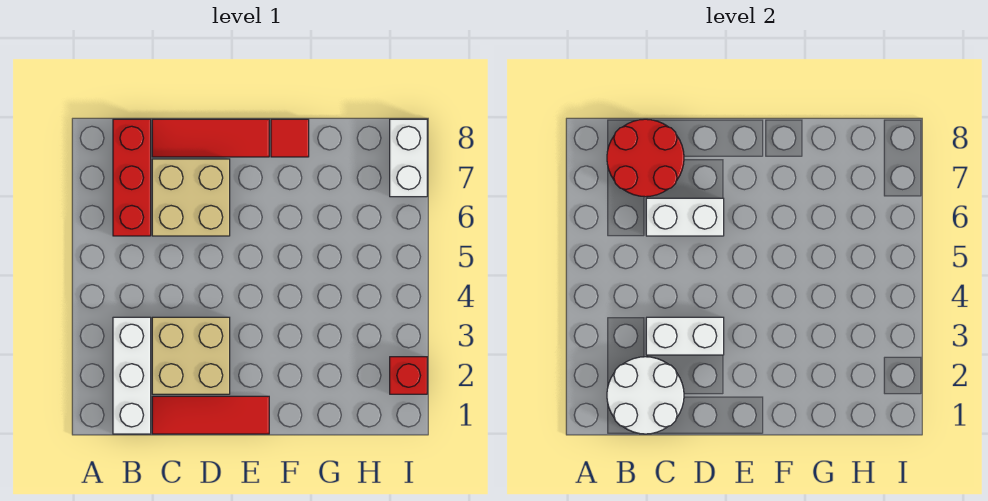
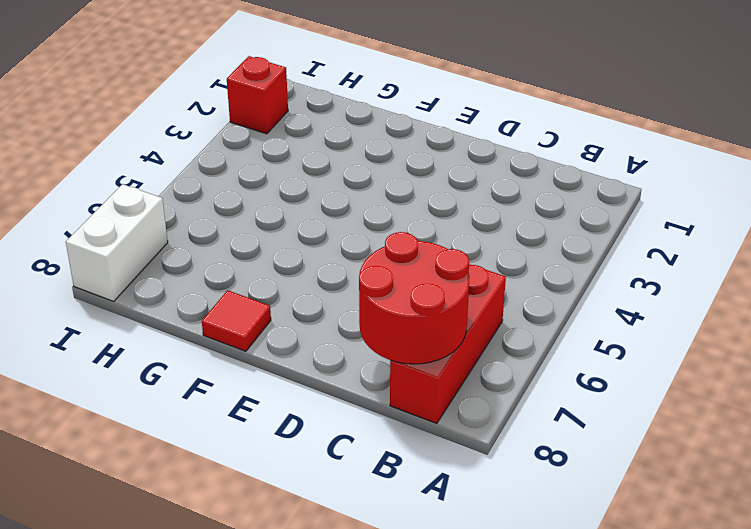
none -> white brick B1:B3 level 1
none -> red tile C1:E1 level 1
none -> tan brick C2:D3 level 1

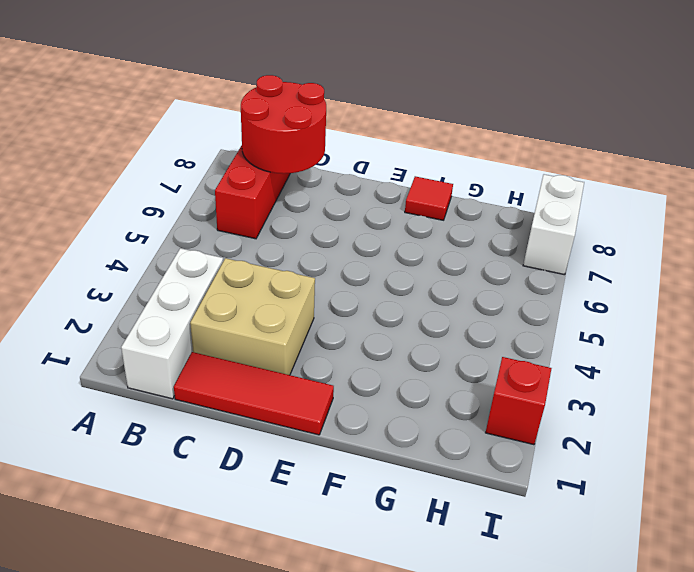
none -> tan brick C6:D7 level 1
none -> red tile C8:E8 level 1
none -> white round brick B1:C2 level 2

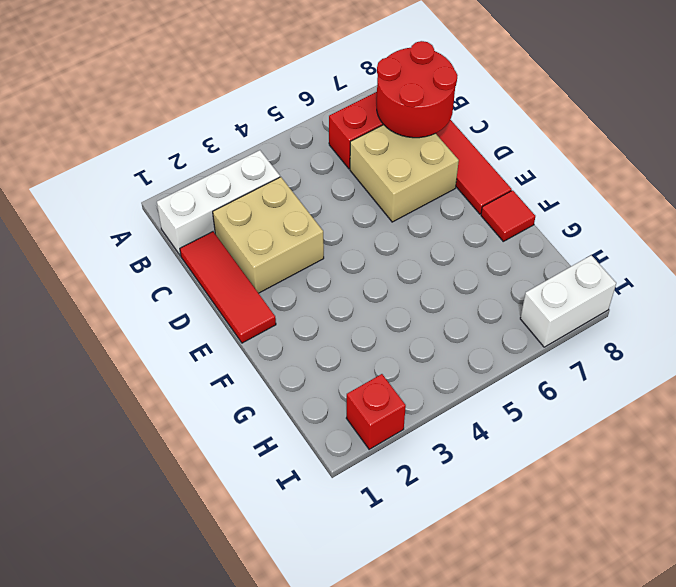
none -> white round brick B1:C2 level 2
none -> white brick C3:D3 level 2
none -> white brick C6:D6 level 2

